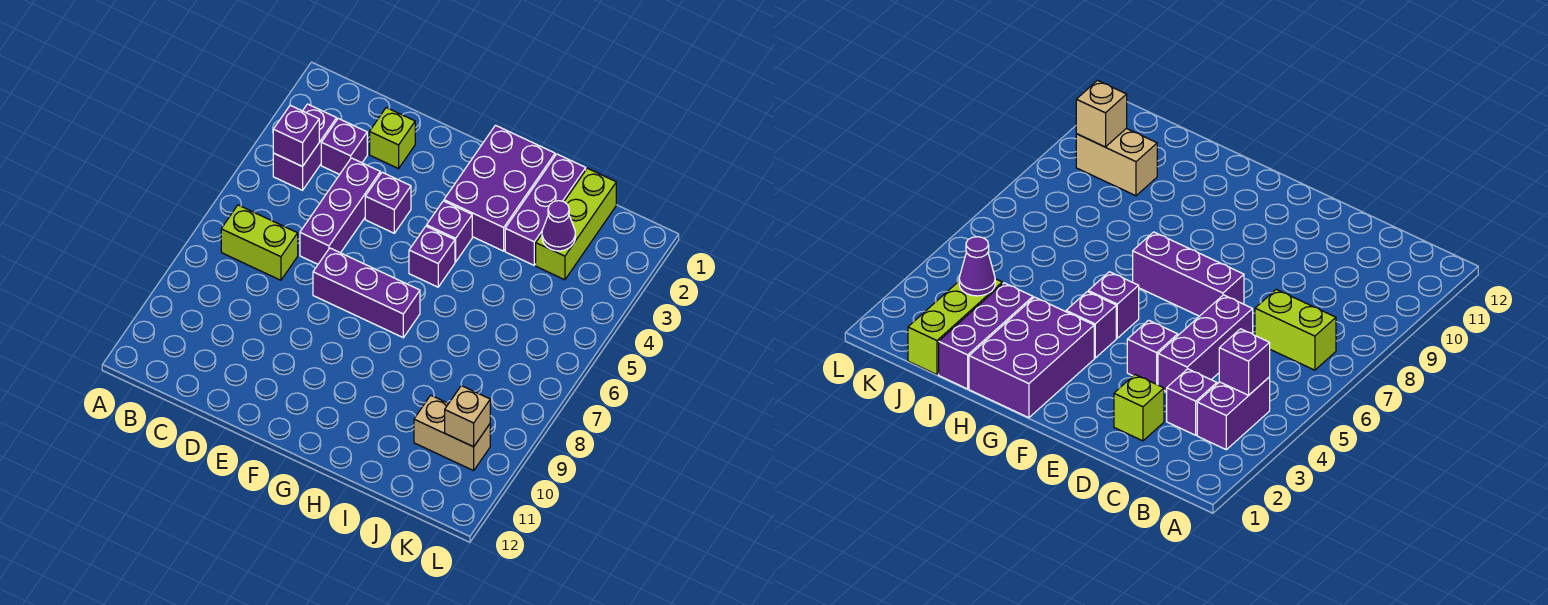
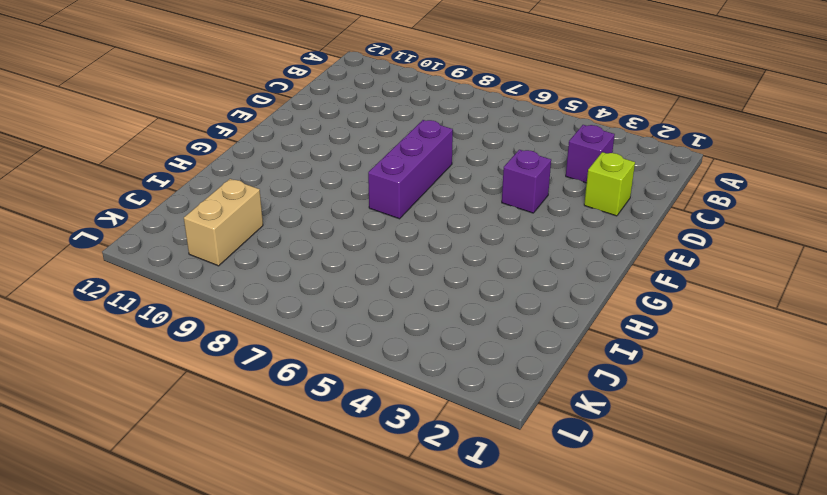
none -> purple brick B3:B4 level 1
none -> lime brick B7:C7 level 1
none -> purple brick D4:D6 level 1

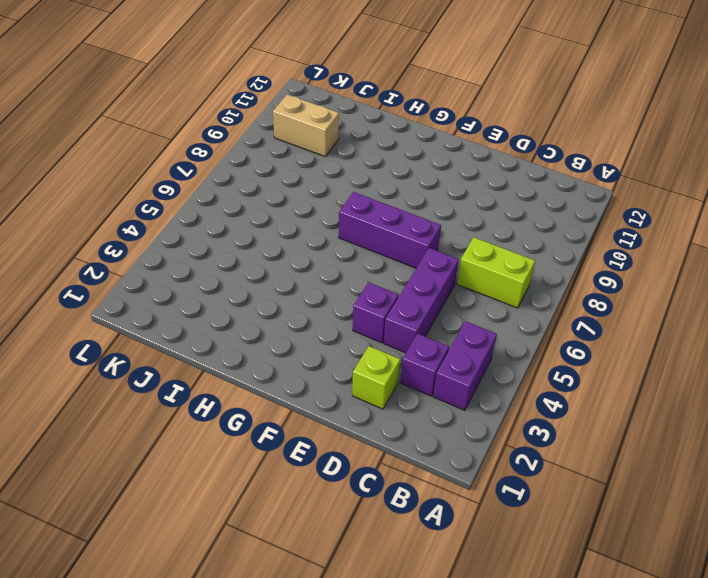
none -> purple brick G1:H3 level 1
none -> purple brick G4 level 1
none -> purple brick G5 level 1

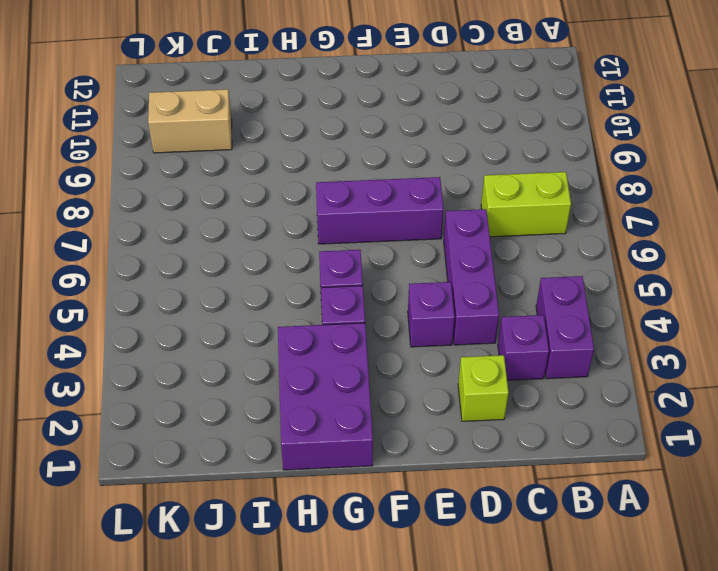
none -> purple brick I1:I3 level 1
none -> lime brick J1:J3 level 1
none -> purple brick B4 level 2

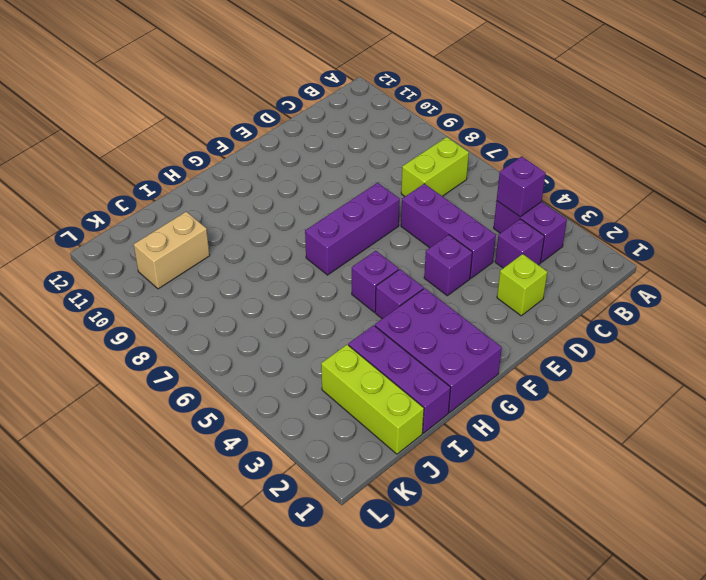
none -> purple cone J3 level 2
none -> tan brick K10 level 2

